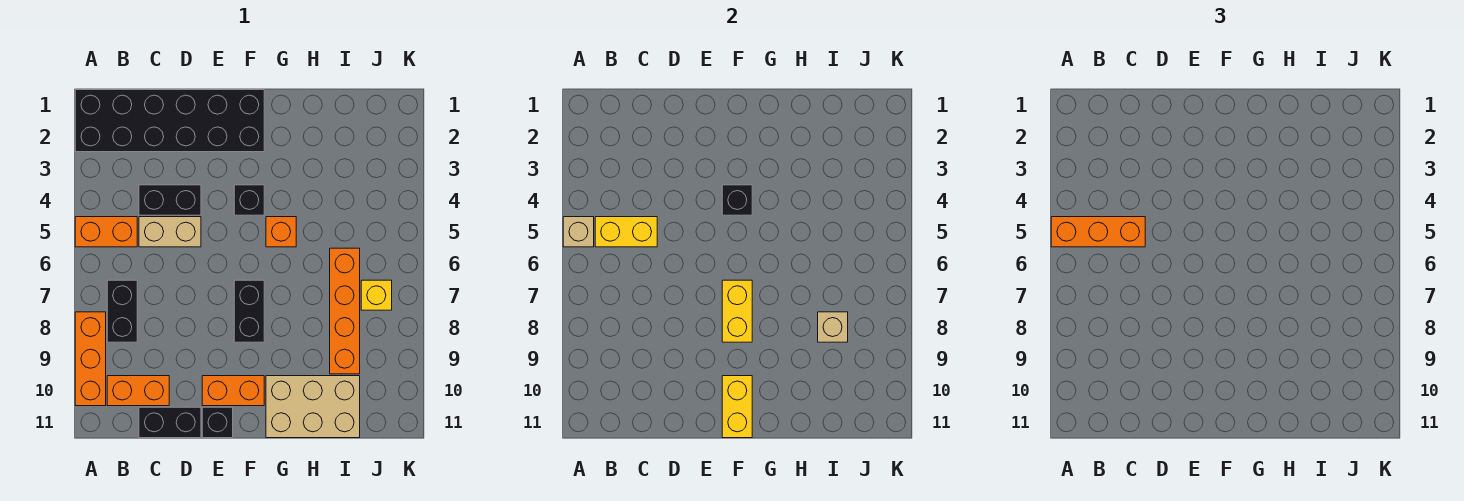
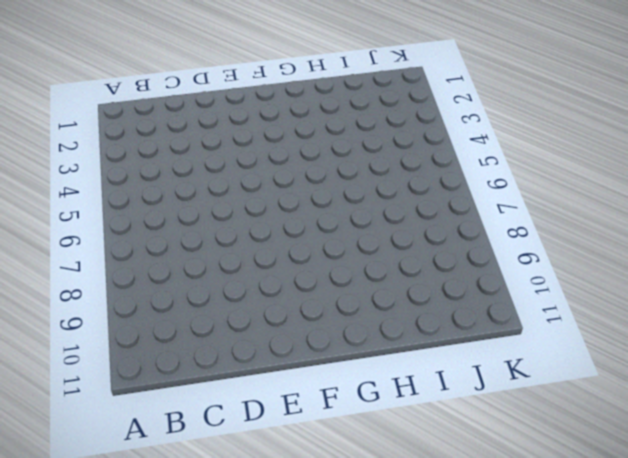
none -> black brick A1:F2 level 1
none -> orange brick A5:B5 level 1
none -> orange brick A8:A10 level 1

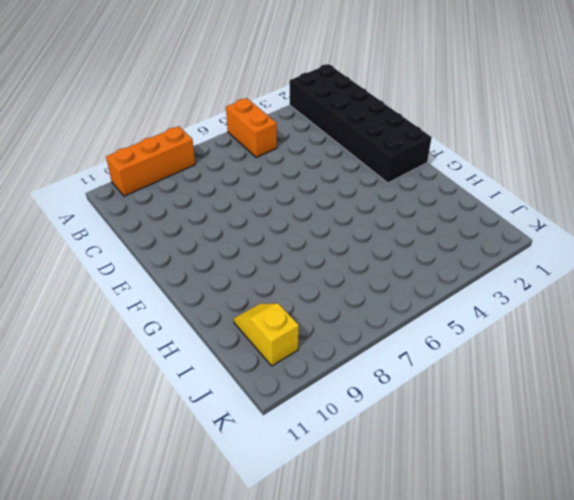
yellow slope I10:J10 level 1 top J -> tan brick G10:I11 level 1
none -> black brick B7:B8 level 1
none -> orange brick B10:C10 level 1
none -> black brick C4:D4 level 1

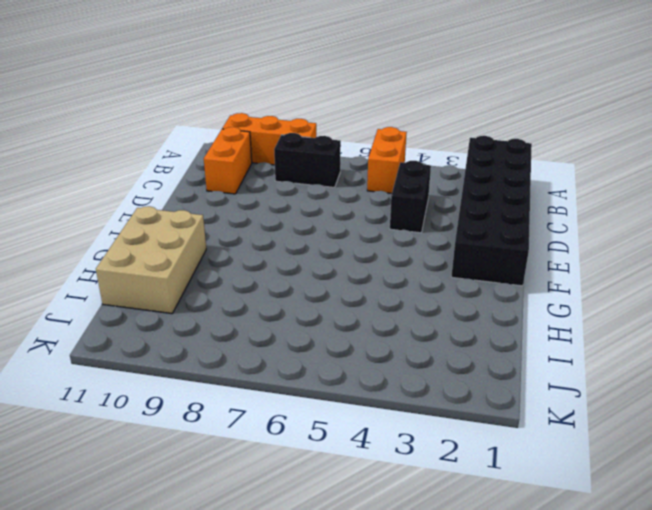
none -> tan brick C5:D5 level 1
none -> black brick C11:D11 level 1
none -> orange brick E10:F10 level 1

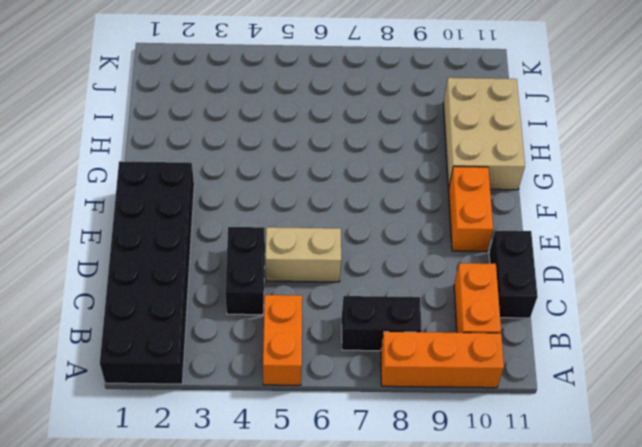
tan brick D5:D6 level 1 -> tan brick C5:D5 level 1
none -> black brick E11 level 1
none -> black brick F4 level 1
none -> black brick F7:F8 level 1

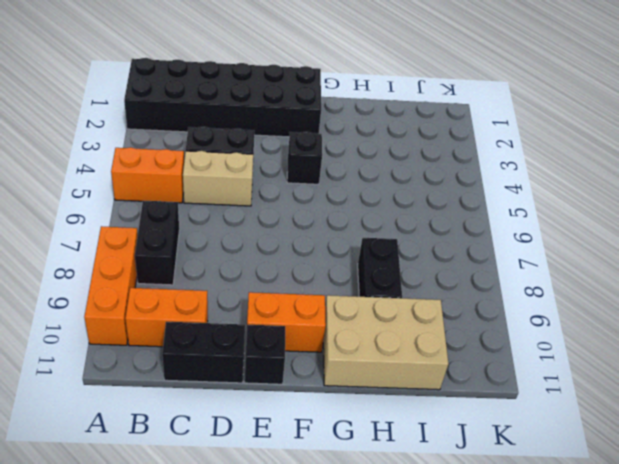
black brick H8:H9 level 1 -> black brick F7:F8 level 1
none -> orange brick G5 level 1
none -> orange brick I6:I9 level 1
none -> yellow brick J7 level 1

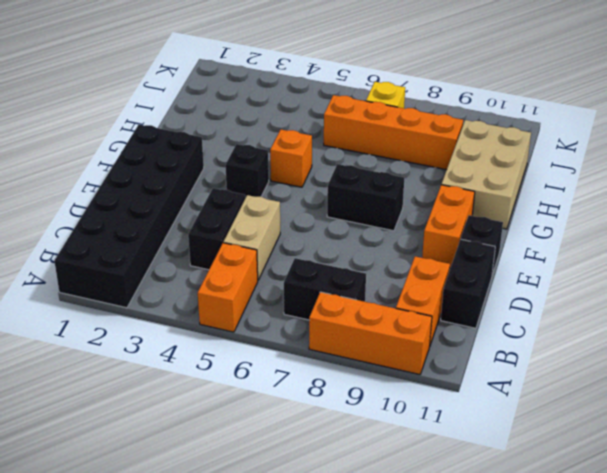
none -> tan brick A5 level 2
none -> yellow brick B5:C5 level 2
none -> black brick F4 level 2

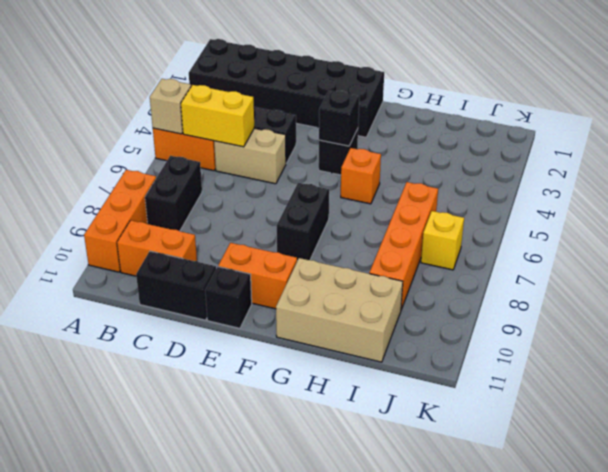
none -> yellow brick F7:F8 level 2
none -> yellow brick F10:F11 level 2
none -> tan brick I8 level 2

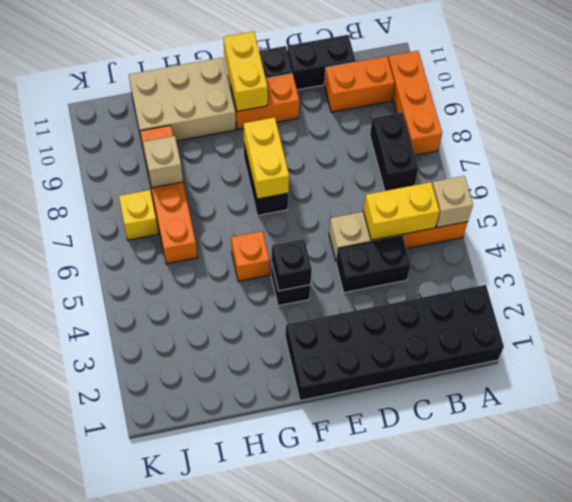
none -> orange brick A5:C5 level 3

